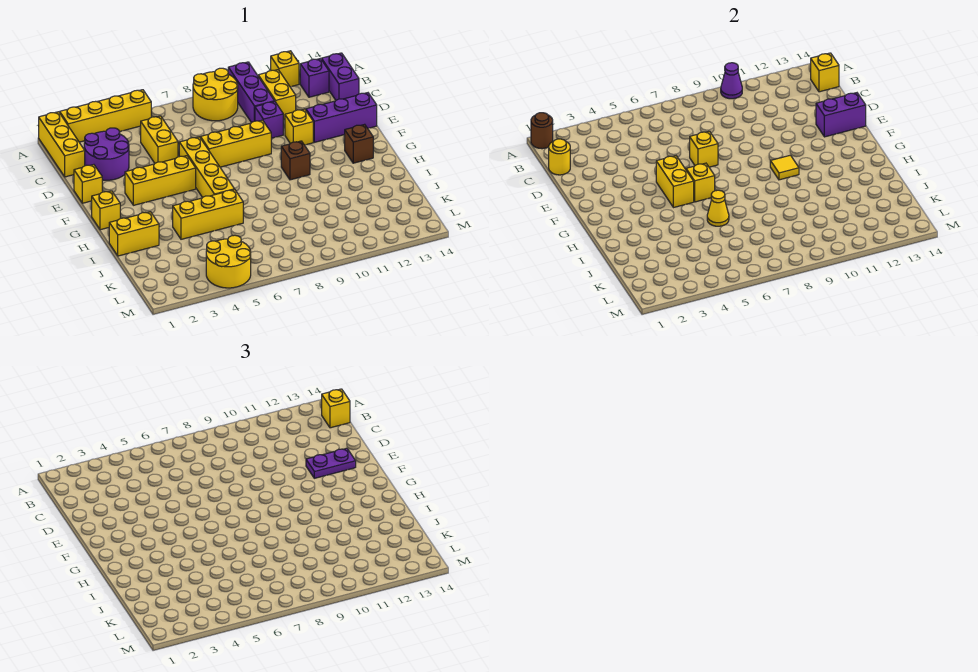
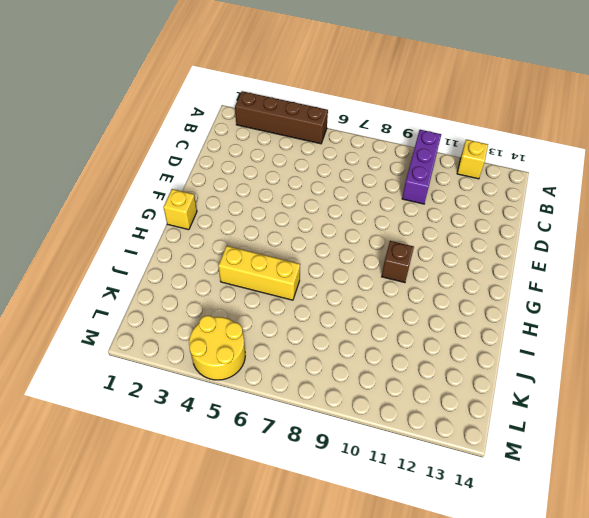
brown brick A2:A5 level 1 -> yellow brick A2:A5 level 1
none -> yellow brick A1:C1 level 1
none -> yellow round brick A8:B9 level 1
none -> yellow brick B11:C11 level 1
none -> purple brick B13 level 1

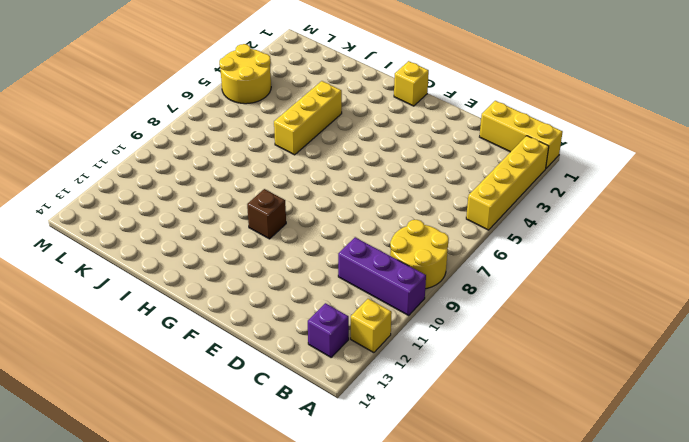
none -> yellow brick B11:C11 level 1
none -> purple brick B14:C14 level 1
none -> purple round brick C2:D3 level 1
none -> yellow brick C5:D5 level 1

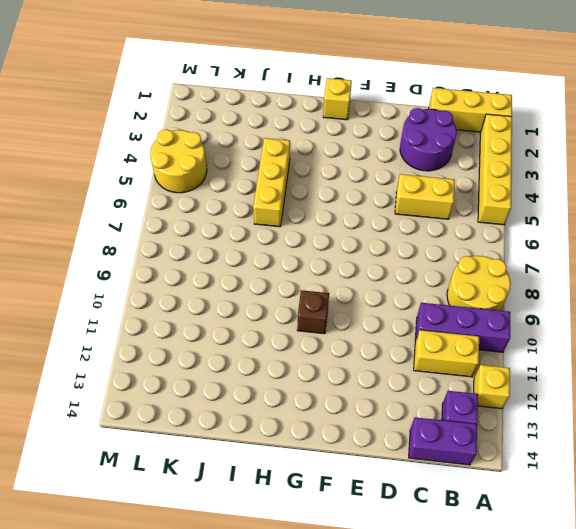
none -> purple brick D10 level 1
none -> yellow brick E1 level 1
none -> yellow brick E6:H6 level 1
none -> yellow brick E7:E9 level 1

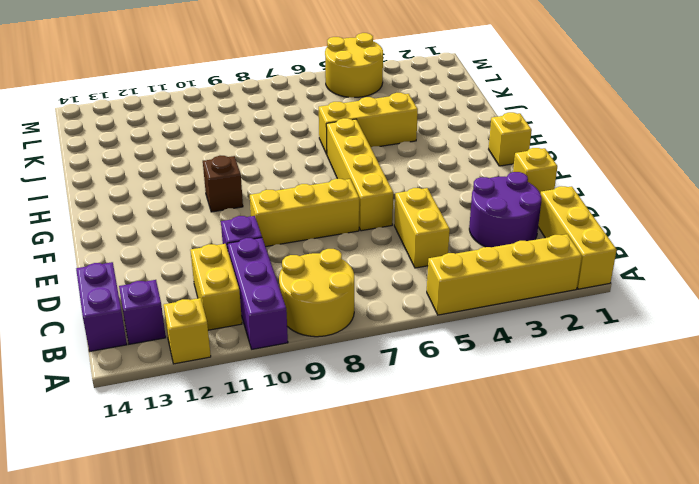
none -> yellow brick E11 level 1
none -> purple brick E12:E14 level 1
none -> yellow brick F3:F5 level 1
none -> brown brick G13 level 1

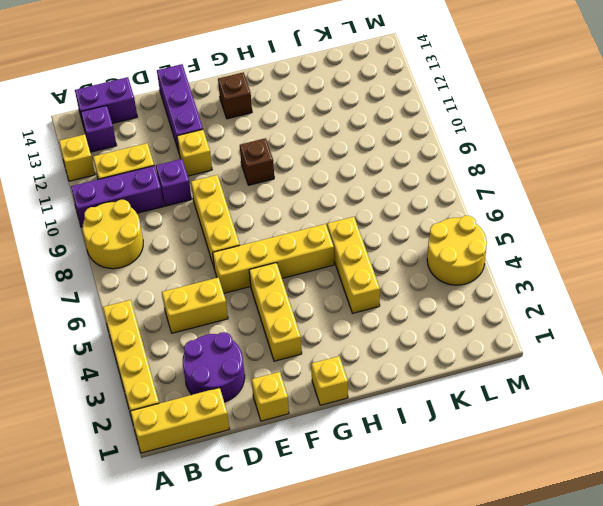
none -> yellow brick I1:I2 level 1
none -> brown round brick A1 level 2
none -> purple cone A10 level 2
none -> yellow brick B14 level 2

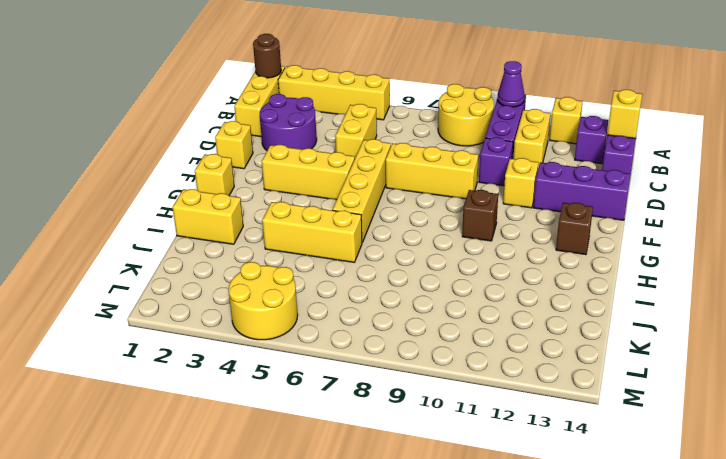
none -> yellow round brick C1 level 2
none -> yellow brick E7 level 2
none -> purple brick E13:E14 level 2
none -> yellow brick F5:G5 level 2

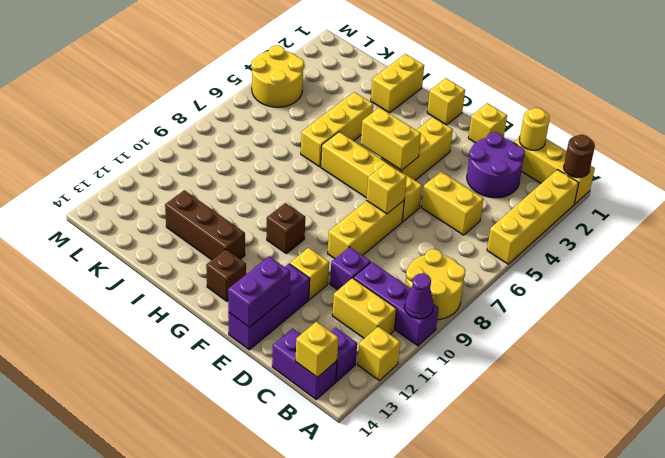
brown brick H12:J12 level 1 -> none
none -> yellow brick G6 level 2
none -> yellow tile G10 level 2
none -> yellow cone I6 level 2
none -> yellow brick B14 level 3

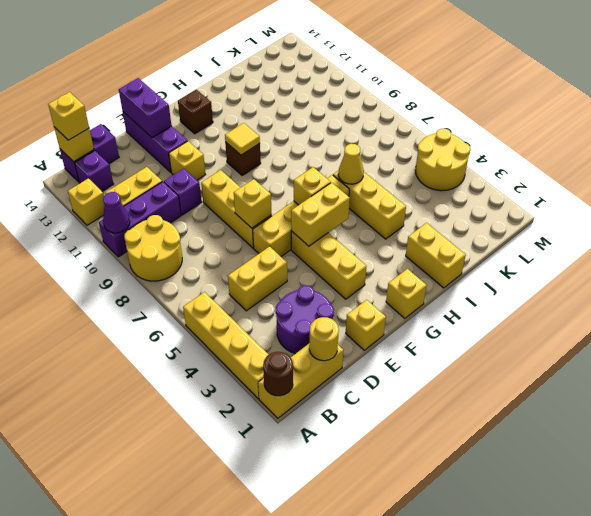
none -> purple plate E12:E13 level 3

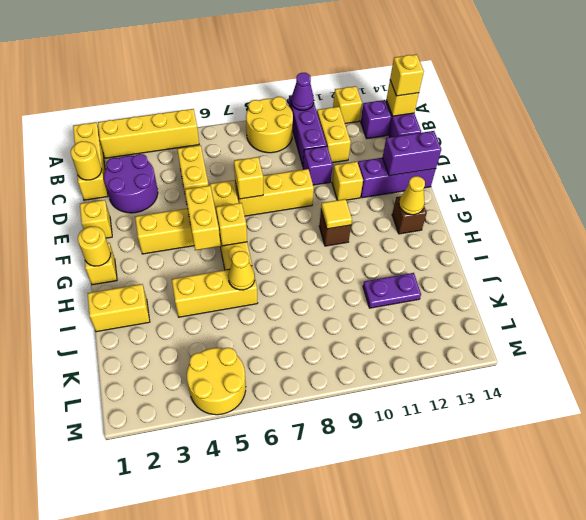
yellow round brick G1 level 2 -> none
yellow cone G13 level 2 -> none
purple plate J11:J12 level 1 -> purple plate E12:E13 level 3
none -> brown round brick A1 level 2

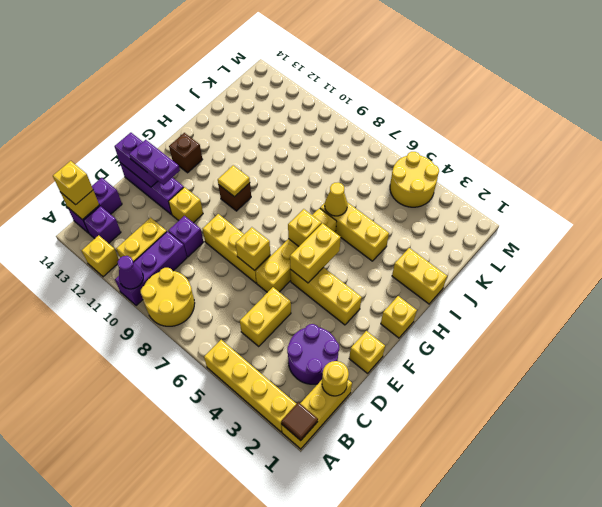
brown tile A1 level 2 -> brown round brick A1 level 2

